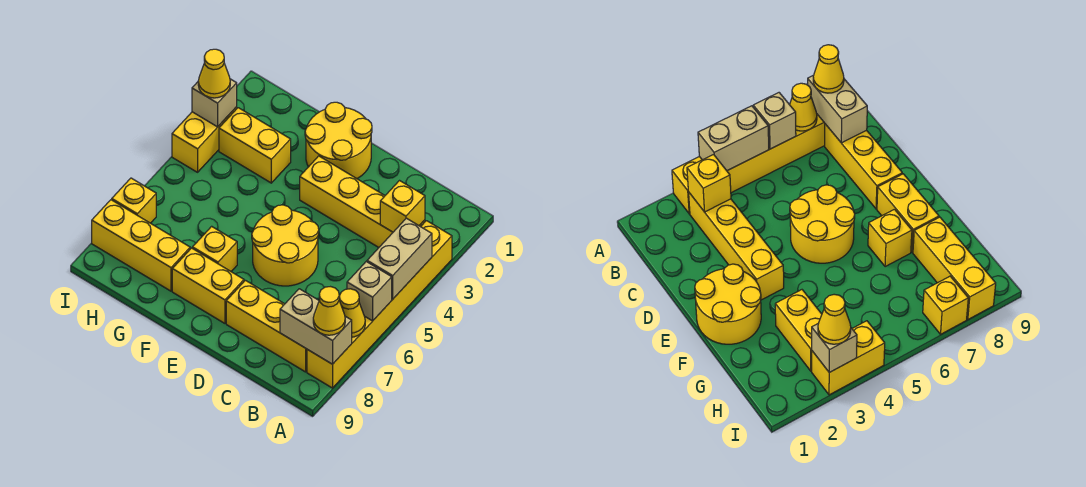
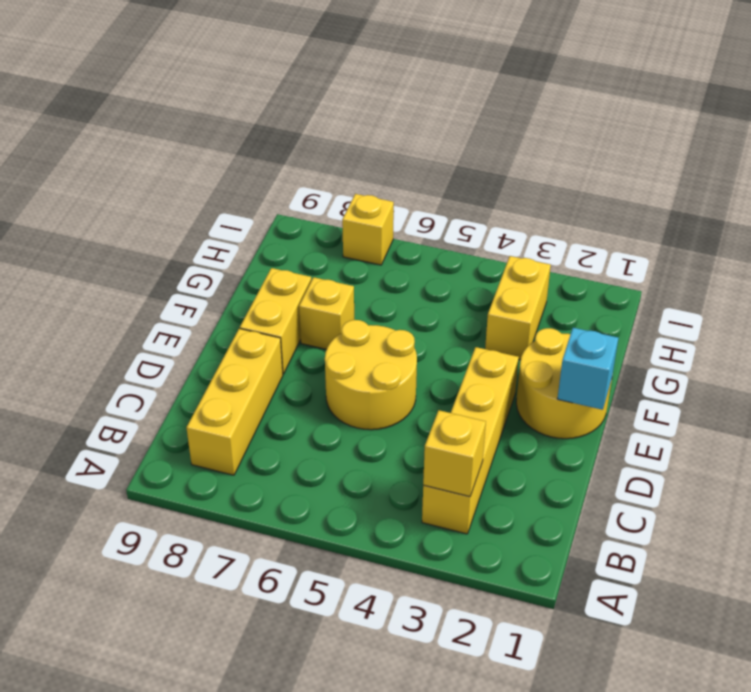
cyan brick E1 level 2 -> none
none -> yellow brick A3:A8 level 1
none -> yellow brick G8:I8 level 1
none -> yellow brick I3:I4 level 1

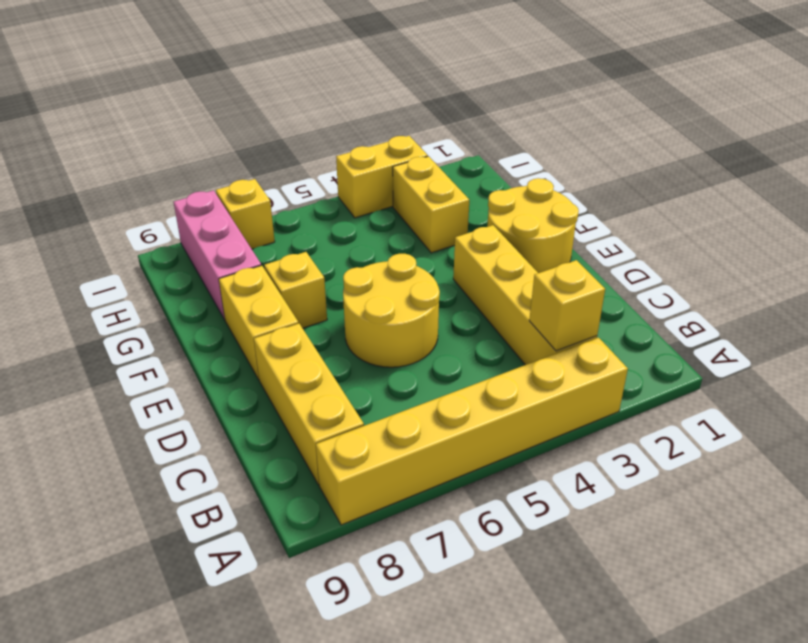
pink brick G8:I8 level 1 -> yellow brick G8:I8 level 1
none -> tan brick A4:A5 level 2
none -> tan brick A6 level 2
none -> yellow cone A7 level 2

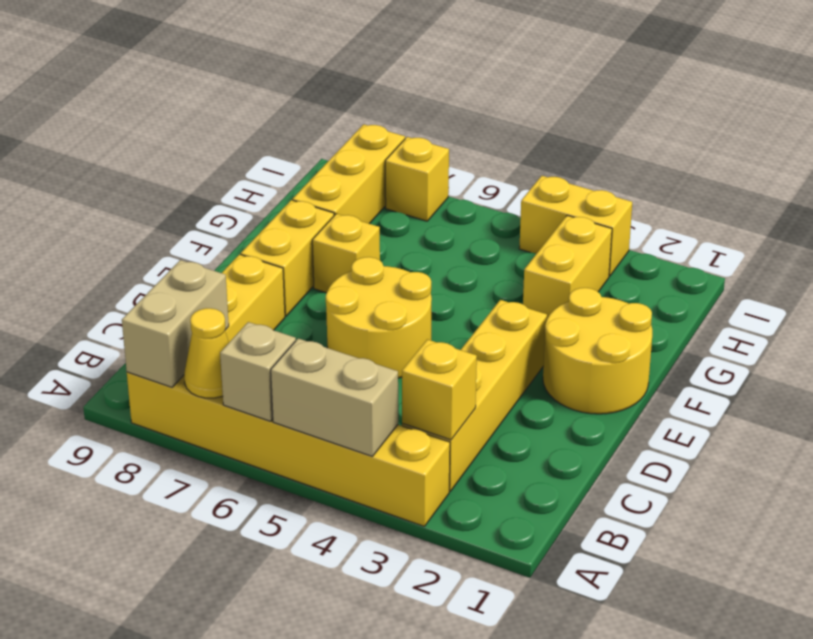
none -> tan brick I3 level 2
none -> yellow cone A8 level 3
none -> yellow cone I3 level 3

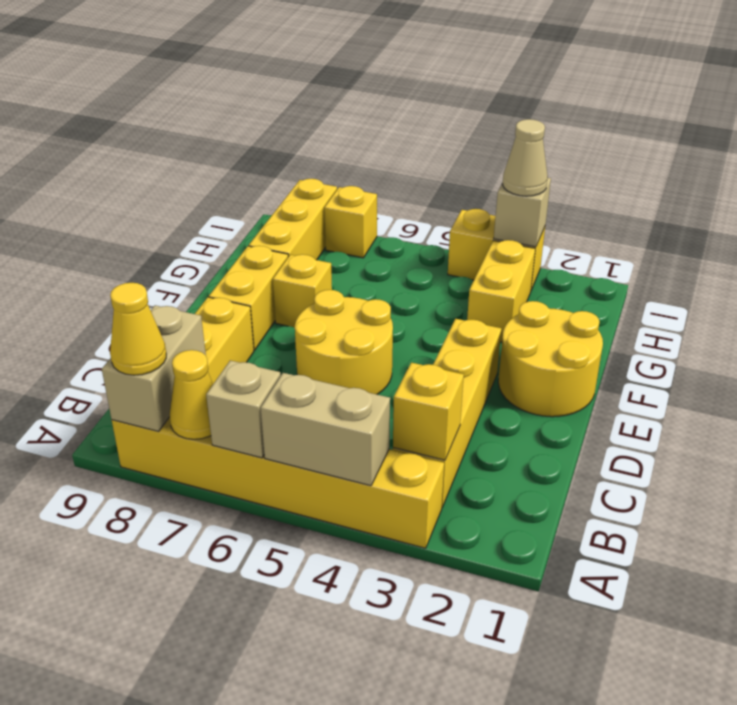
tan cone I3 level 3 -> yellow cone I3 level 3

